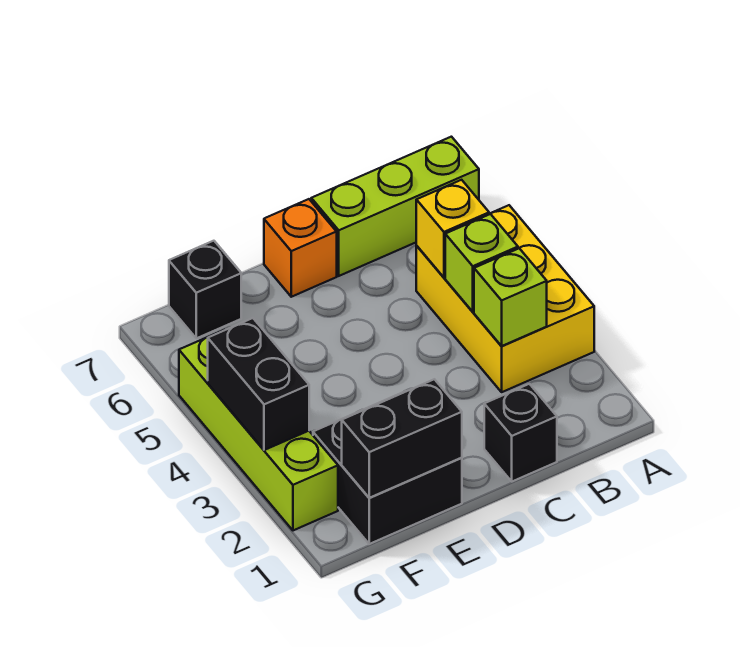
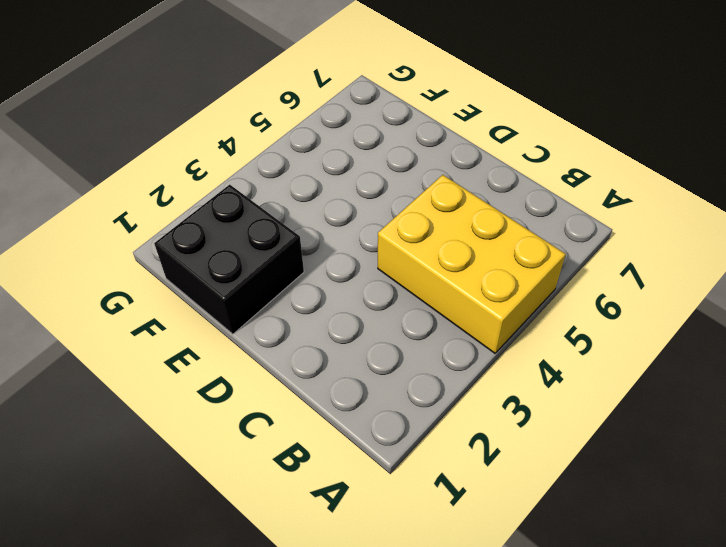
yellow brick A4:C5 level 1 -> yellow brick A3:B5 level 1
none -> lime brick A7:C7 level 1
none -> black brick C1 level 1
none -> orange brick D7 level 1

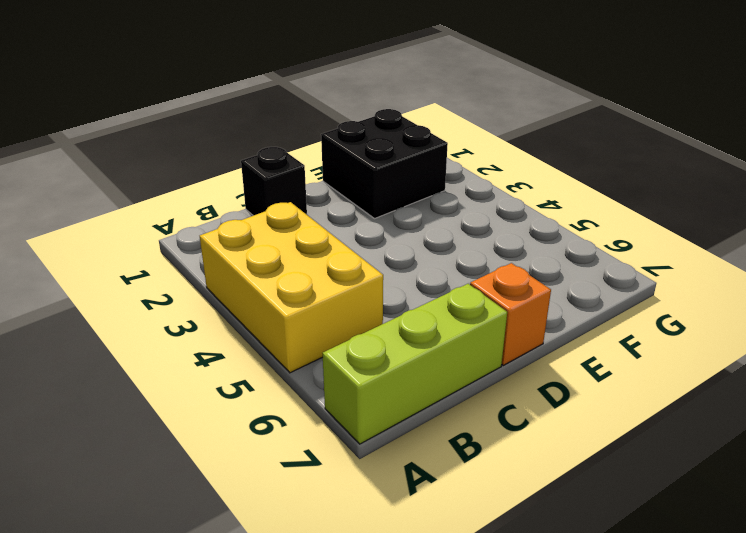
none -> black brick F7 level 1
none -> lime brick G2:G5 level 1
none -> lime brick B3 level 2

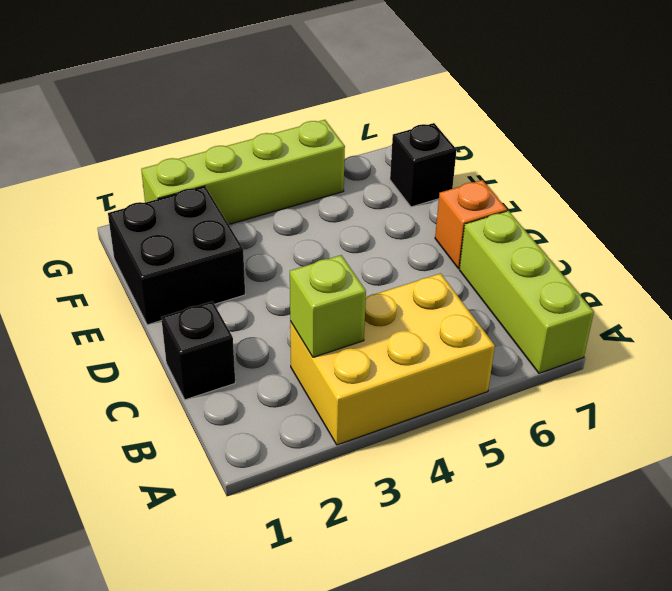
none -> lime brick B4 level 2
none -> yellow brick B5 level 2
none -> black brick E1:F1 level 2

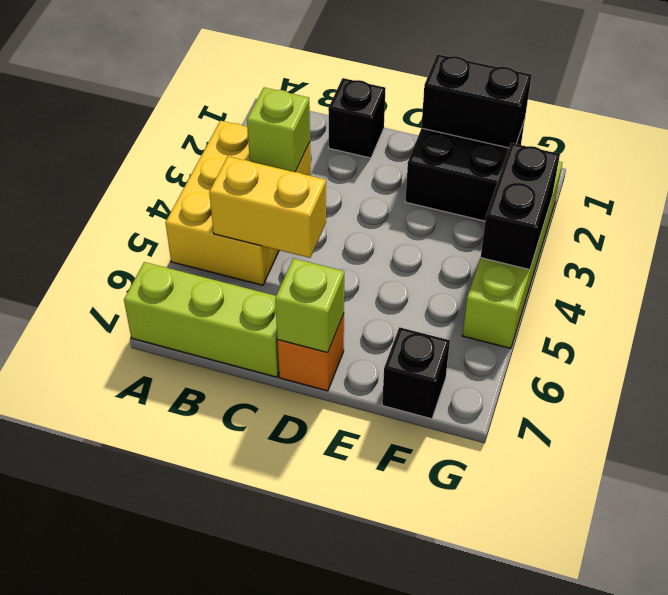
yellow brick B5:C5 level 2 -> yellow brick B5 level 2
lime brick D7 level 2 -> lime brick B4 level 2

